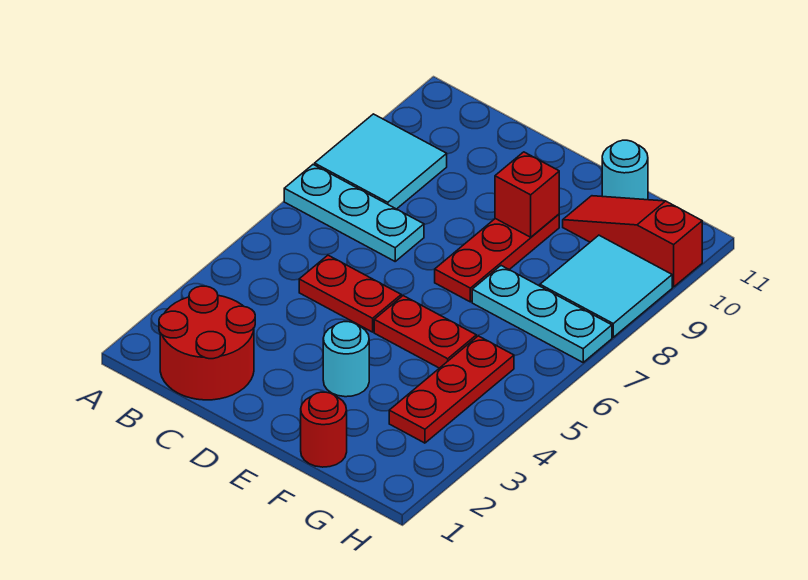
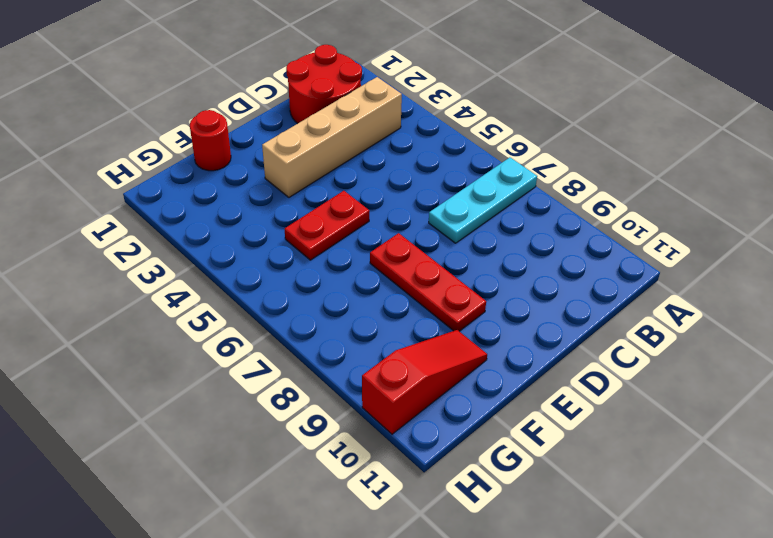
tan brick B3:E3 level 1 -> cyan round brick E3 level 1
none -> cyan tile A8:B9 level 1
none -> red plate C5:D5 level 1
none -> cyan plate F7:H7 level 1

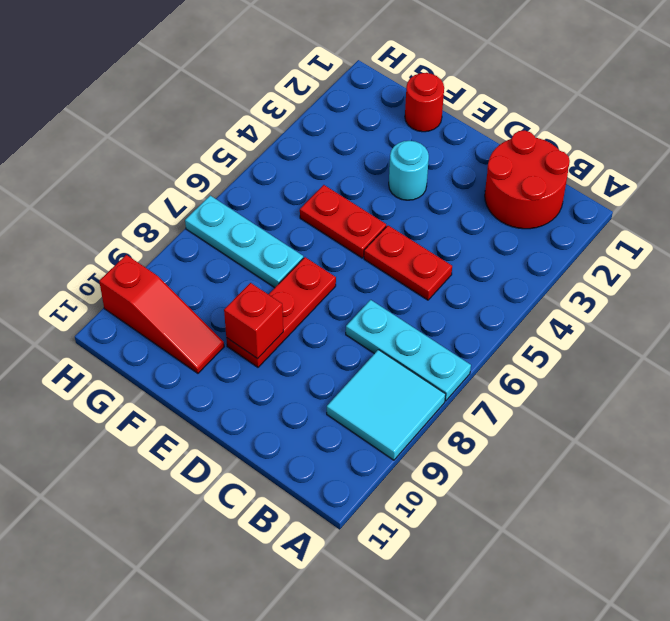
none -> cyan round brick F11 level 1
none -> red plate G3:G5 level 1
none -> cyan tile G8:H9 level 1

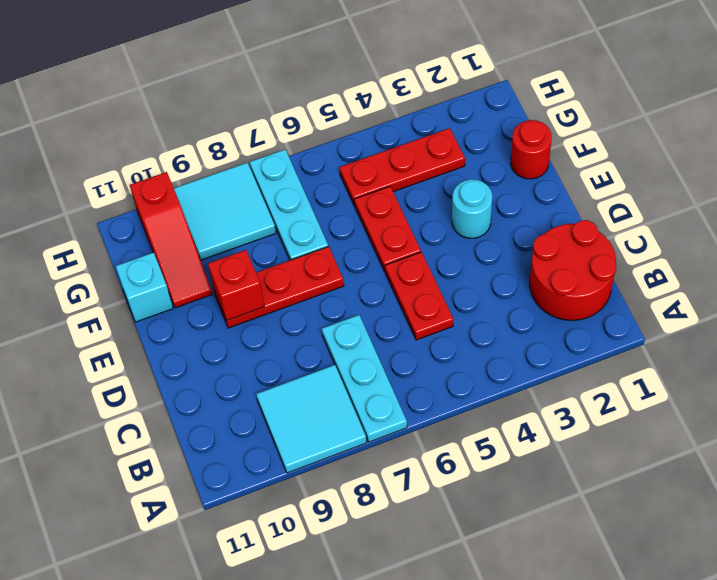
cyan brick F11 level 1 -> cyan round brick F11 level 1

